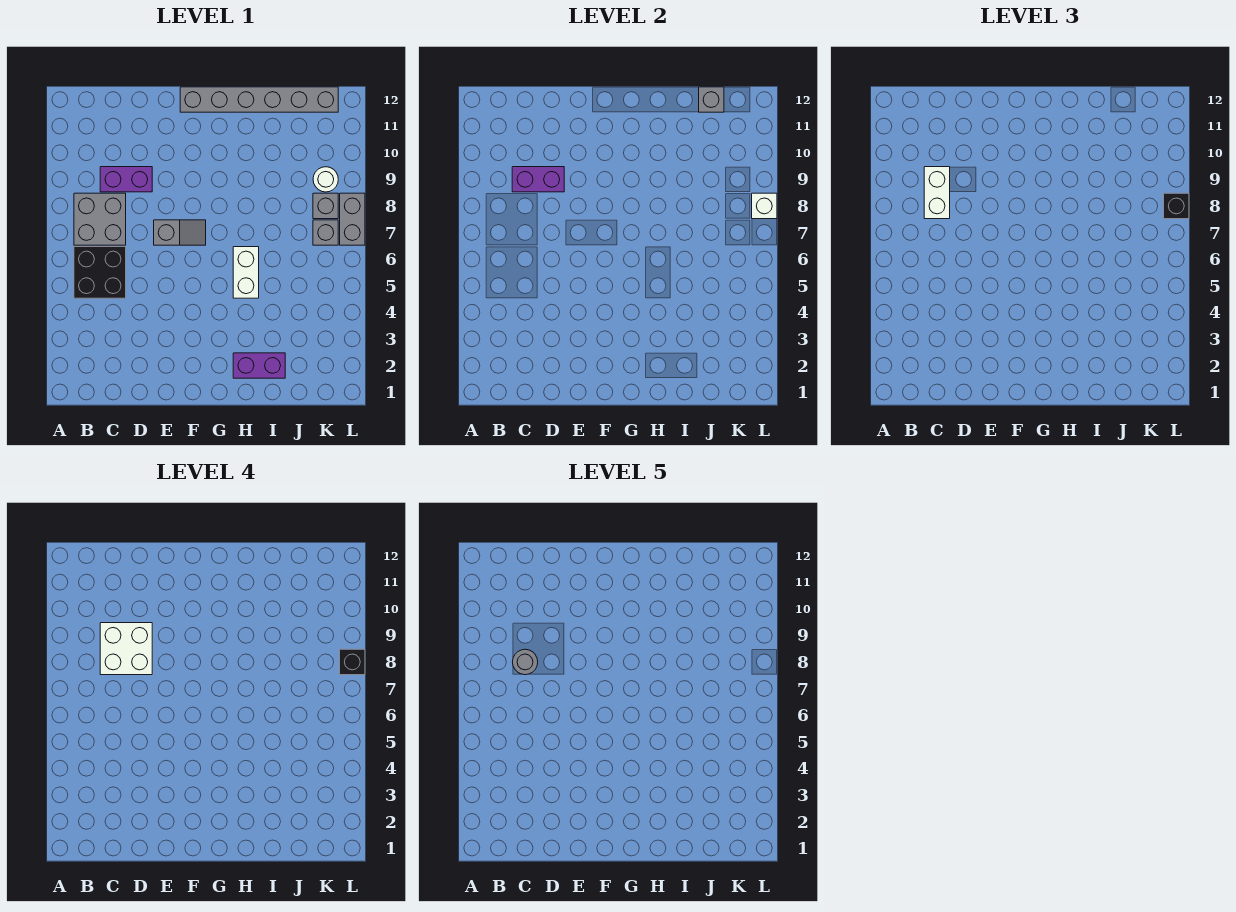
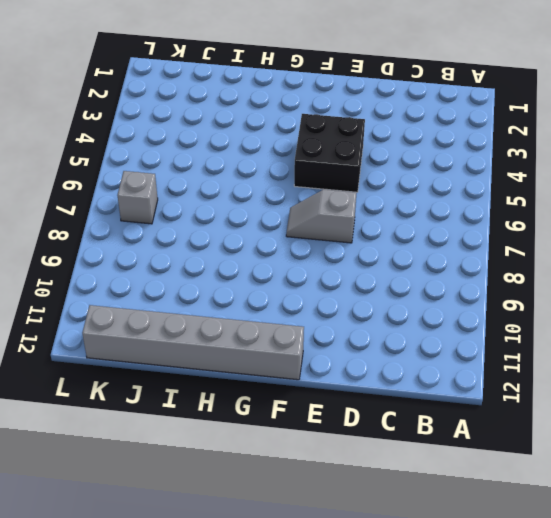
black brick E4:F5 level 1 -> black brick B5:C6 level 1
none -> grey brick B7:C8 level 1
none -> purple brick C9:D9 level 1
none -> purple brick H2:I2 level 1

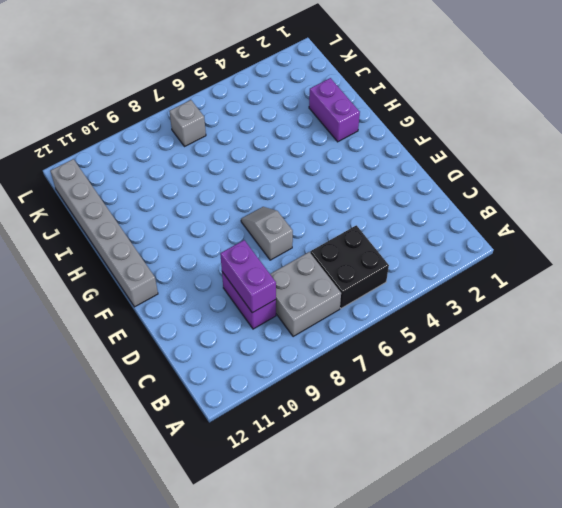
none -> white brick H5:H6 level 1
none -> grey brick K8 level 1
none -> white round brick K9 level 1

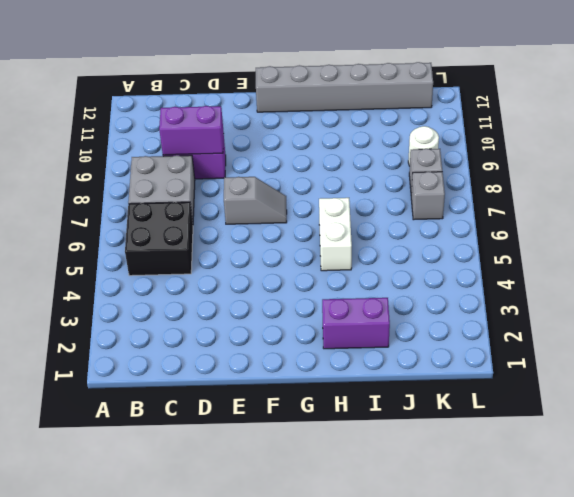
none -> grey brick L7:L8 level 1
none -> grey brick J12 level 2
none -> white brick L8 level 2

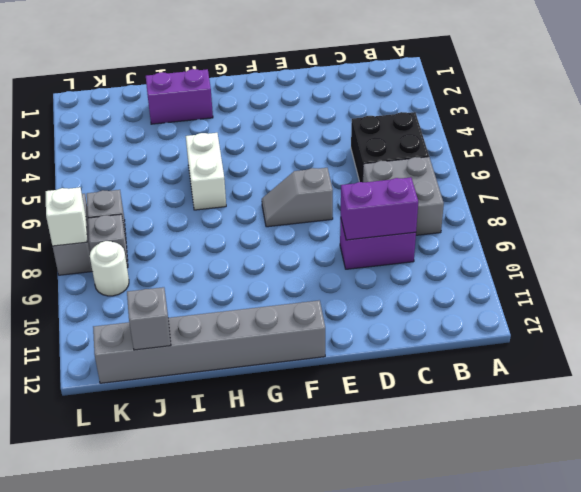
none -> white brick C8:C9 level 3
none -> black brick L8 level 3
none -> white brick C8:D9 level 4

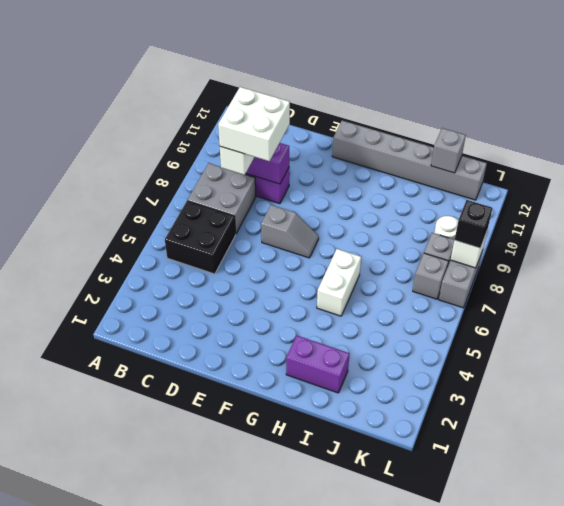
none -> black brick L8 level 4
none -> grey round brick C8 level 5

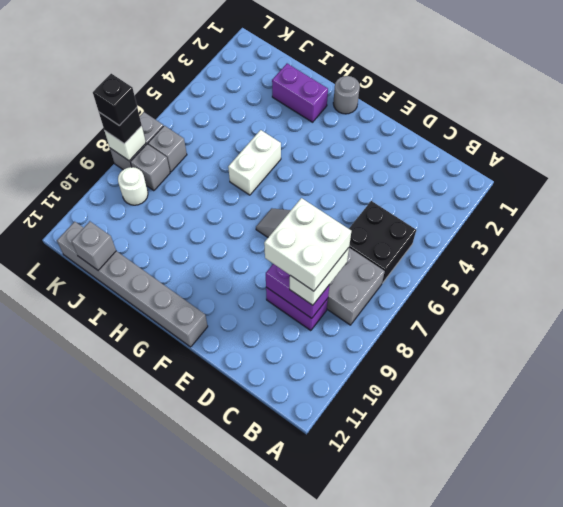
grey round brick G1 level 1 -> grey round brick C8 level 5

